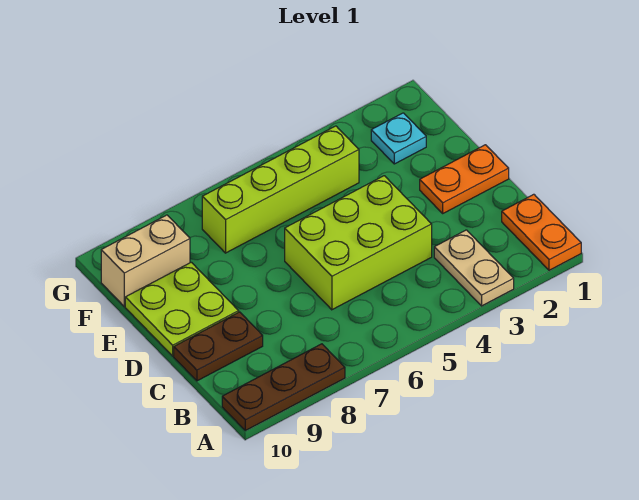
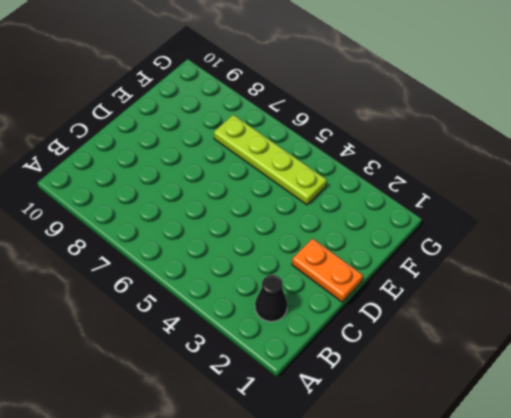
black cone B2 level 1 -> none
lime plate F4:F7 level 1 -> lime brick F4:F7 level 1
none -> orange plate A1:B1 level 1
none -> tan plate A3:B3 level 1

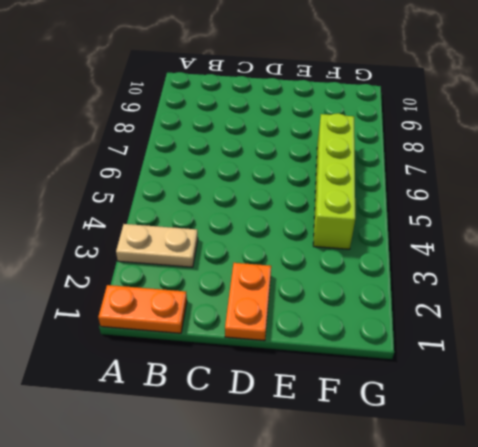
none -> brown plate A8:A10 level 1
none -> lime brick C4:D6 level 1

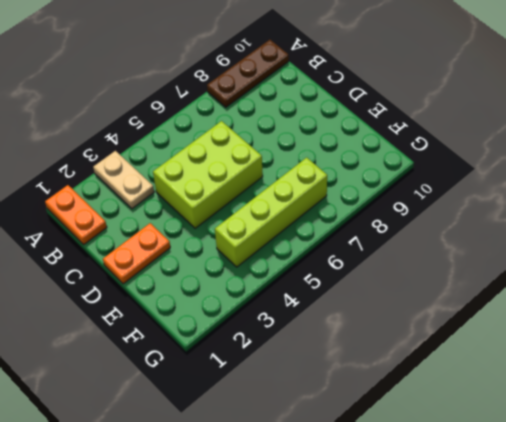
none -> brown plate C9:C10 level 1
none -> lime plate D9:E10 level 1

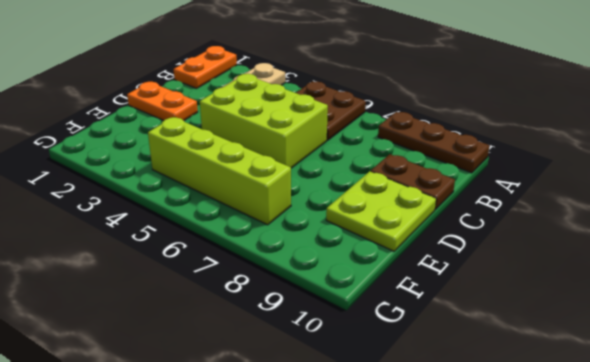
brown plate A5:B6 level 1 -> none
none -> cyan plate F2 level 1
none -> tan brick F9:F10 level 1

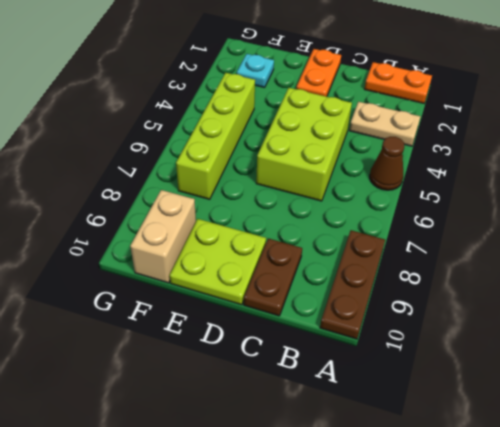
brown cone A5 level 1 -> none

